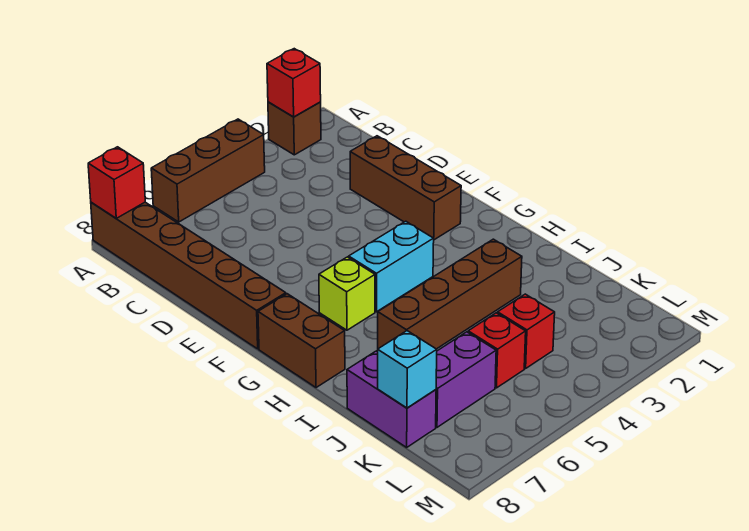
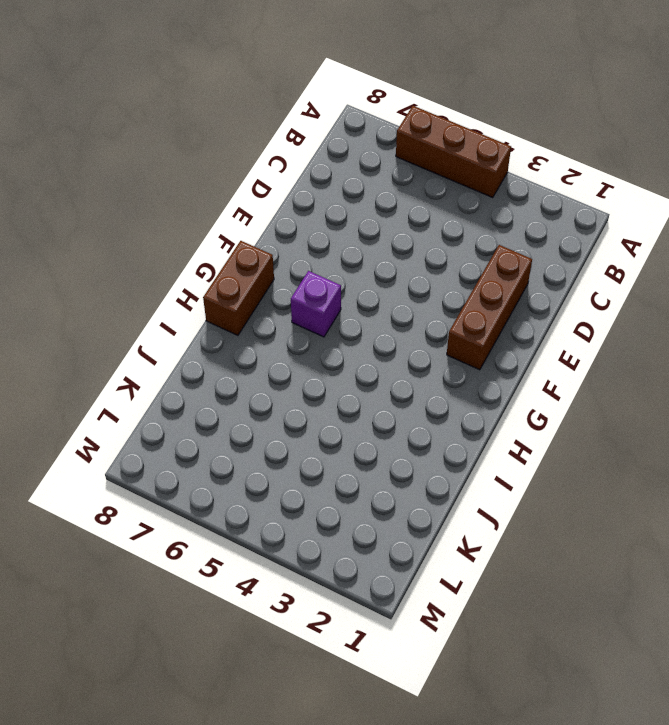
purple brick G6 level 1 -> lime brick G6 level 1
none -> brown brick A2 level 1
none -> brown brick A8:F8 level 1
none -> cyan brick G4:G5 level 1

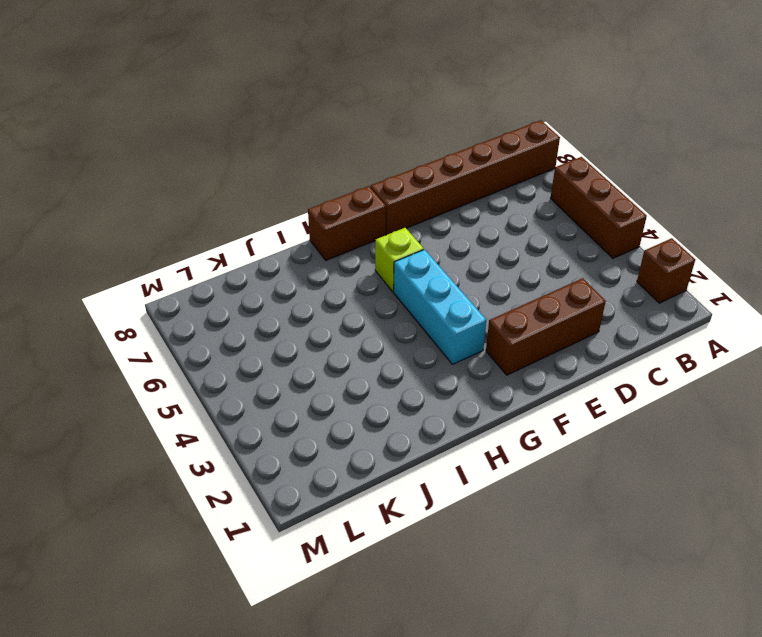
cyan brick G3:G5 level 1 -> cyan brick G4:G5 level 1
none -> brown brick I3:I6 level 1
none -> purple brick J8:K8 level 1
none -> red brick K4 level 1

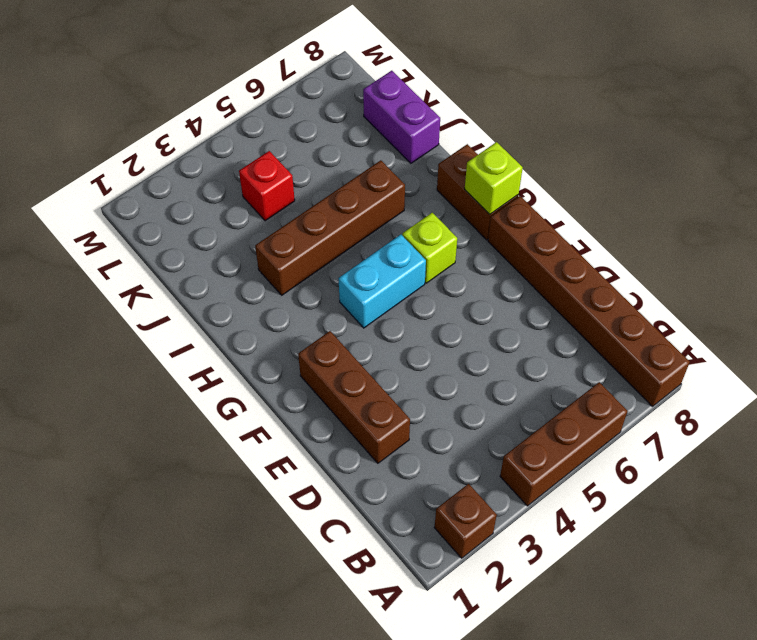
lime brick G8 level 2 -> none
none -> red brick K5 level 1
none -> purple brick K6:K7 level 1
none -> red brick A2 level 2

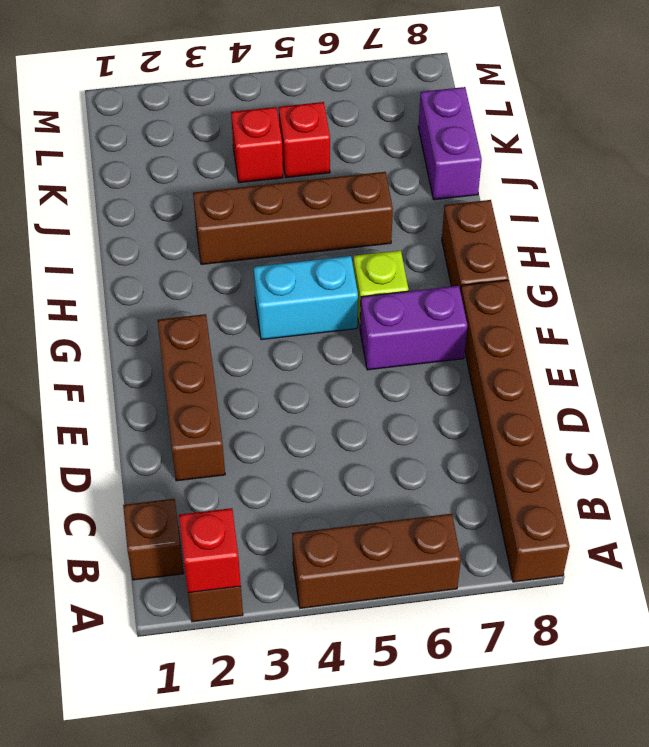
brown brick B1 level 1 -> none
purple brick F6:F7 level 1 -> purple brick K6:K7 level 1
none -> red brick A8 level 2
none -> cyan brick K8 level 2

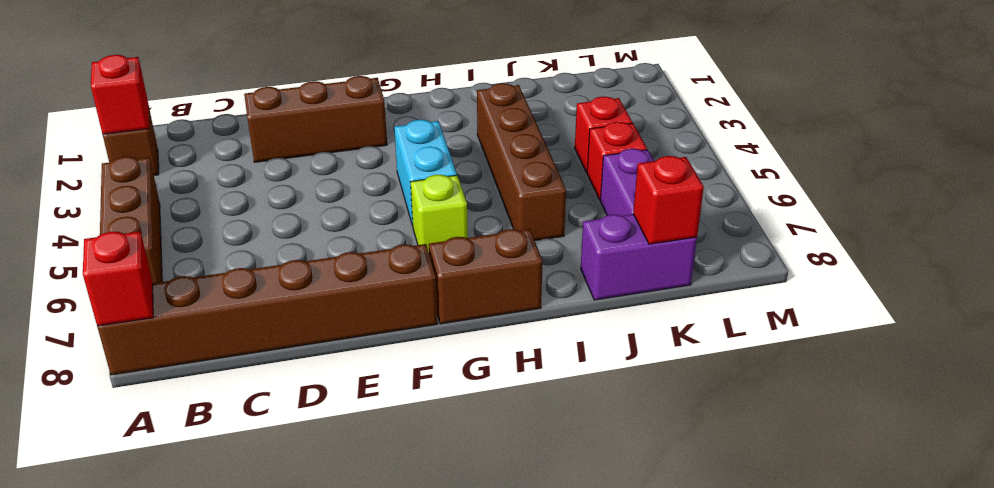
red brick K8 level 2 -> cyan brick K8 level 2

